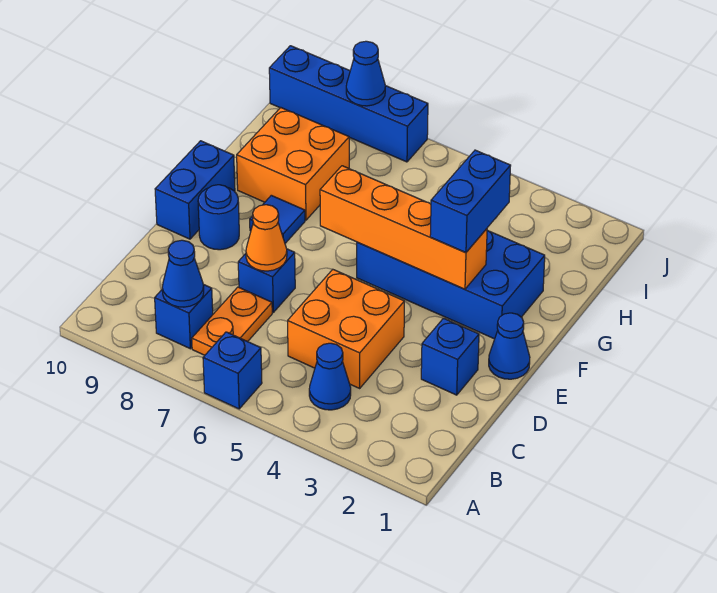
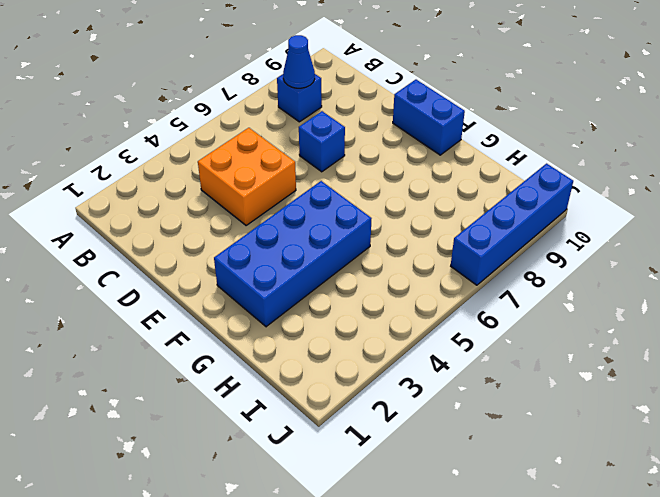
none -> blue brick A6 level 1
none -> blue cone B4 level 1
none -> orange plate B7:C7 level 1

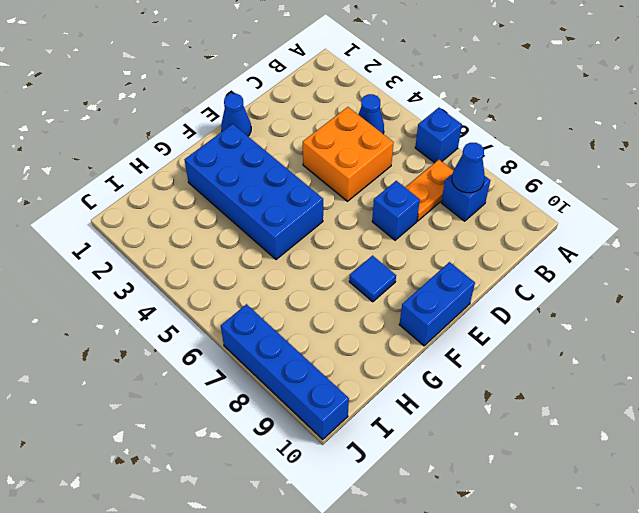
none -> blue brick D2 level 1
none -> blue round brick E9 level 1
none -> orange brick G8:H9 level 1

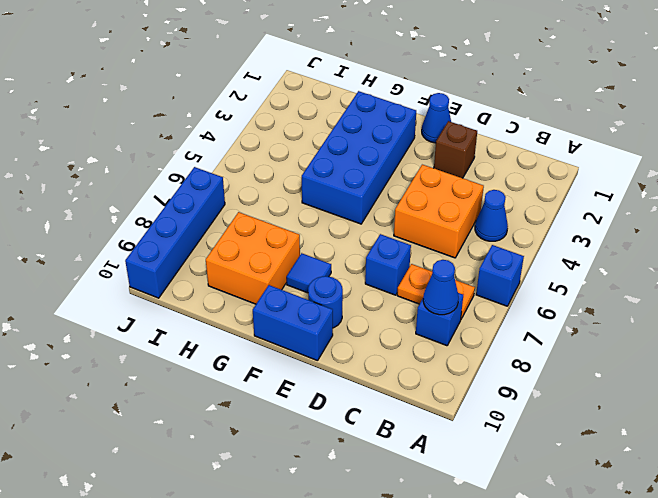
brown brick D2 level 1 -> blue brick D2 level 1
none -> orange cone D7 level 2
none -> orange brick F3:F6 level 2
none -> blue cone J8 level 2

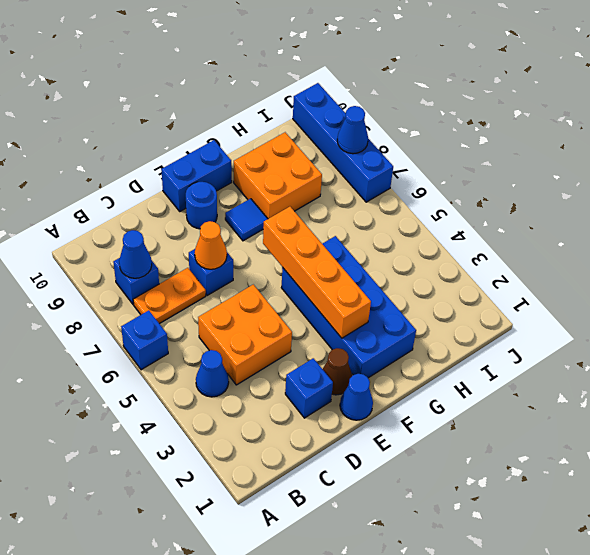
brown cone E2 level 1 -> none
none -> blue brick F3:G3 level 3

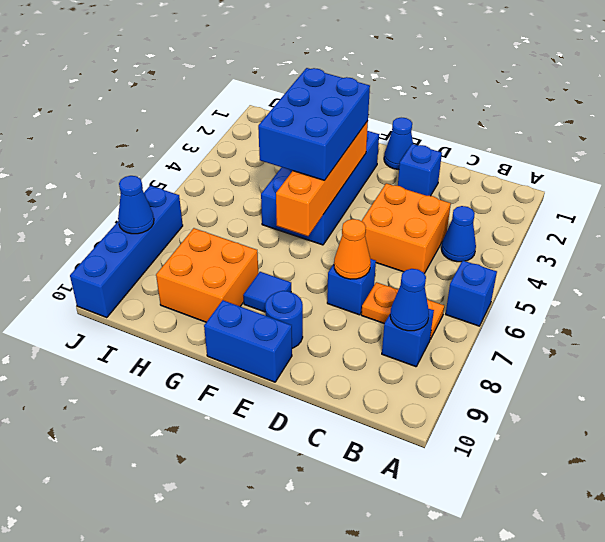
blue brick F3:G5 level 3 -> blue brick F3:G3 level 3

